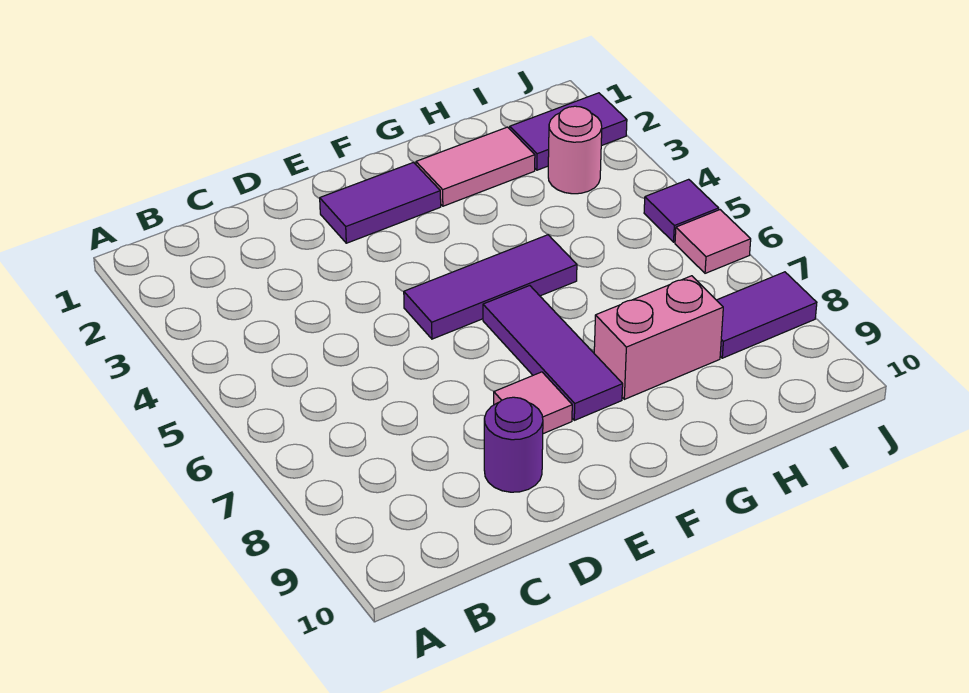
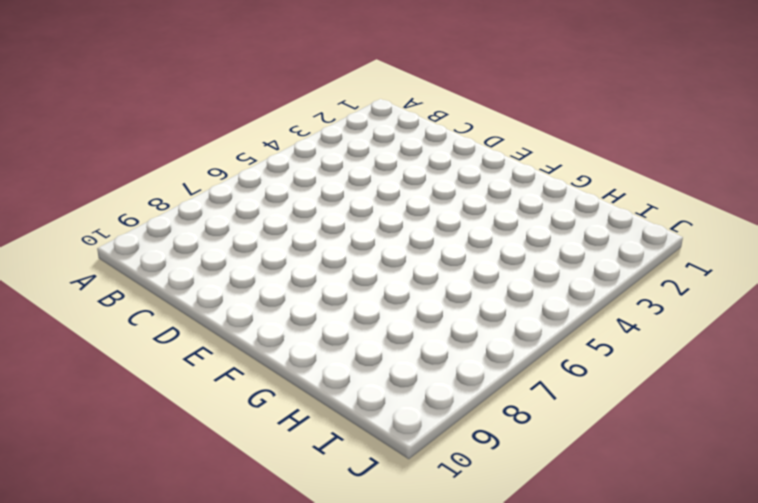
none -> purple round brick D9 level 1
none -> purple tile E2:F2 level 1
none -> purple tile E5:G5 level 1

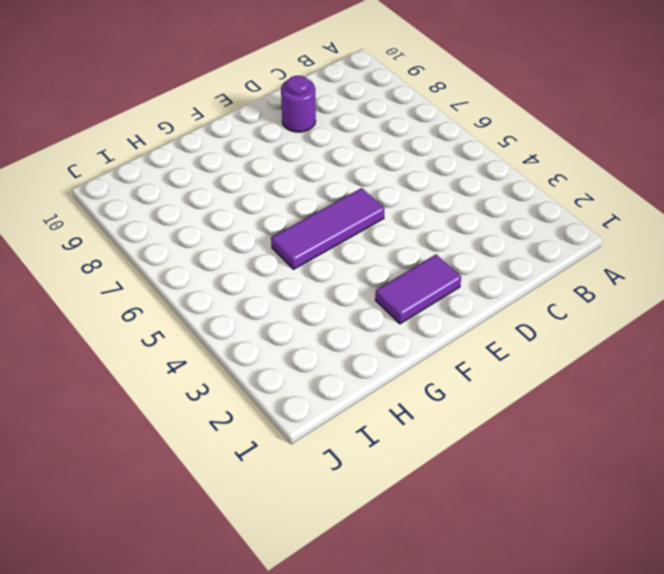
none -> pink tile E8 level 1
none -> purple tile F6:F8 level 1
none -> pink tile G2:H2 level 1

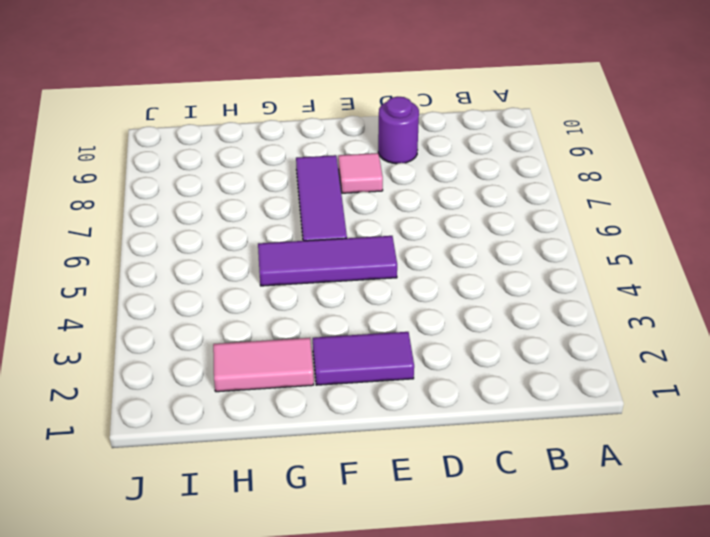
none -> pink brick G8:H8 level 1
none -> purple tile I2:J2 level 1
none -> pink round brick I3 level 1

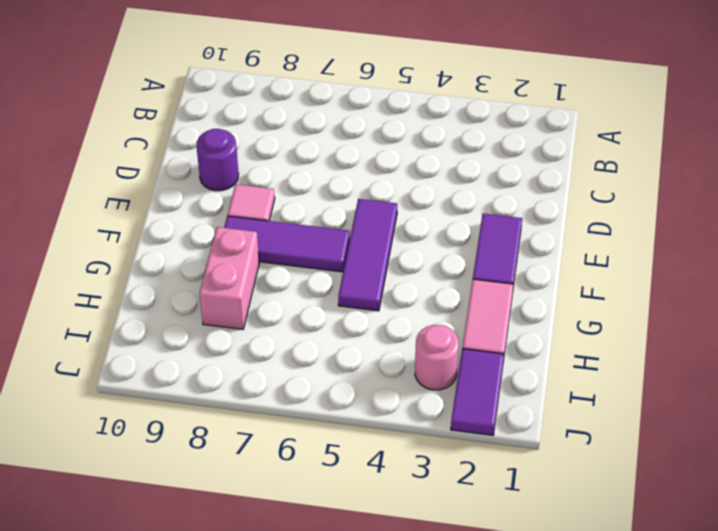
none -> purple tile I8:J8 level 1
none -> purple tile J5 level 1
none -> pink tile J6 level 1

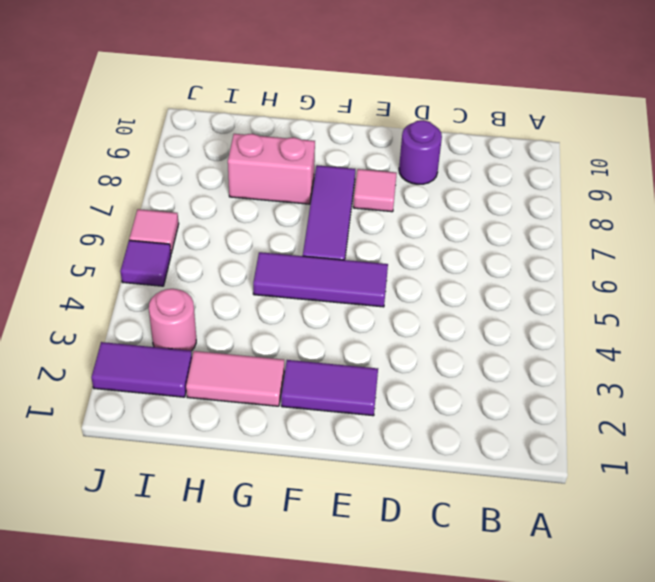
none -> purple tile I8:J8 level 1

